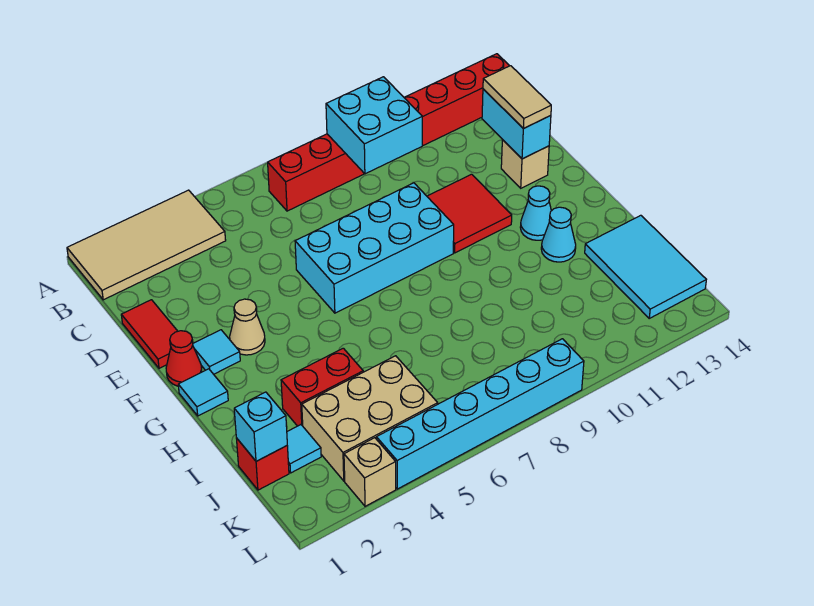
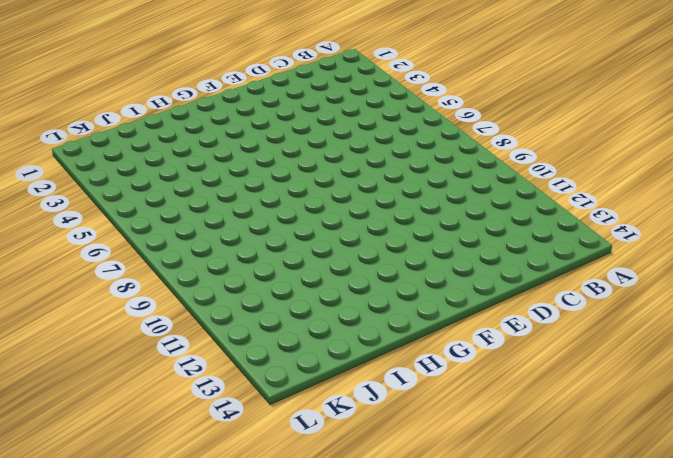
none -> tan tile A1:B4 level 1
none -> red brick B7:B14 level 1
none -> red tile D1:E1 level 1

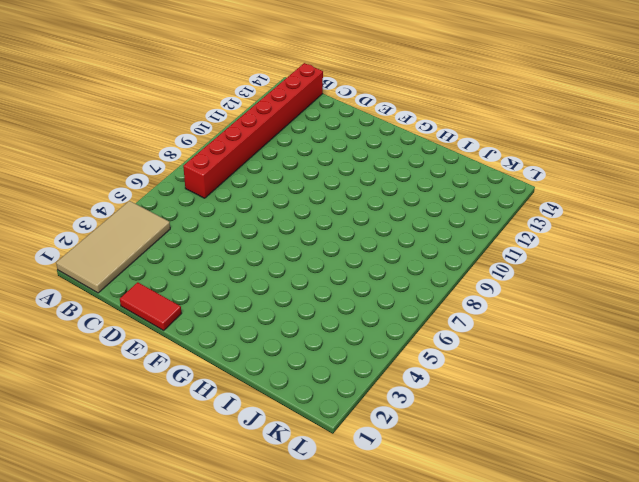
none -> cyan brick E6:F9 level 1
none -> red tile E10:F11 level 1
none -> tan brick E13 level 1

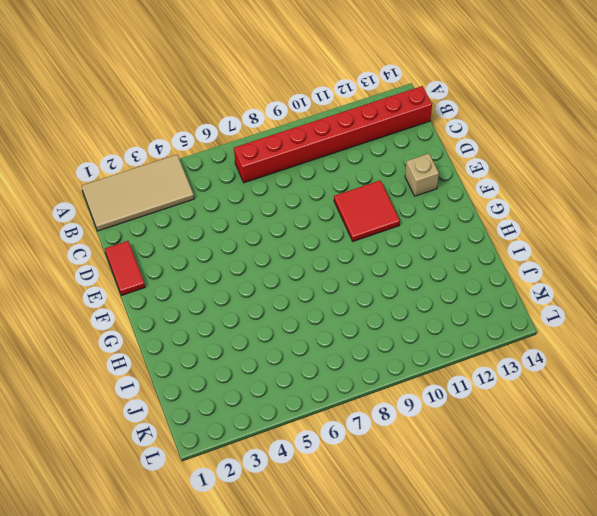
none -> cyan brick E6:F9 level 1
none -> red cone F1 level 1
none -> cyan tile F2 level 1

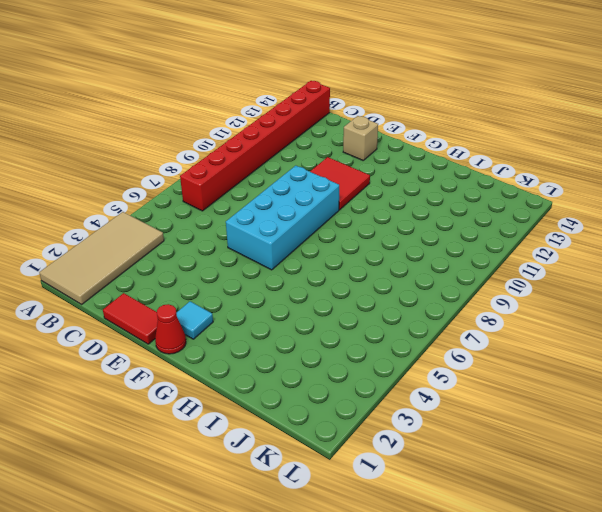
none -> tan cone F3 level 1
none -> cyan tile G1 level 1
none -> cyan cone G12 level 1

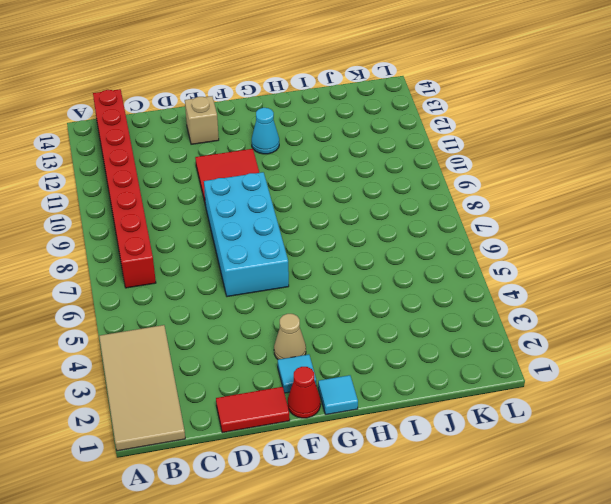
none -> cyan cone H12 level 1
none -> red brick I3:I4 level 1
none -> cyan tile I13:K14 level 1

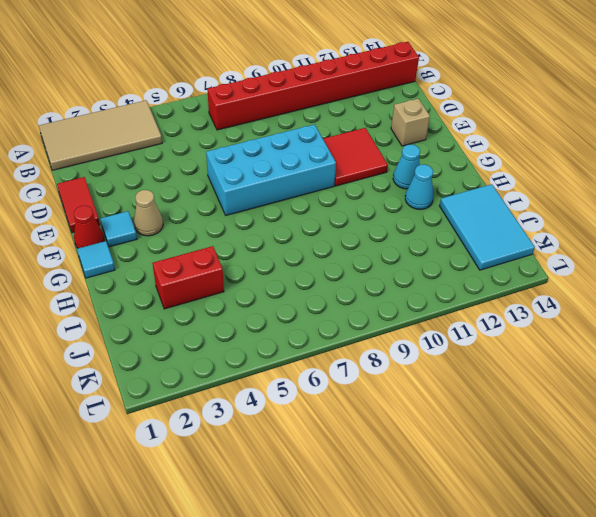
none -> red brick J1 level 1
none -> cyan tile J2 level 1
none -> tan brick J3:K5 level 1

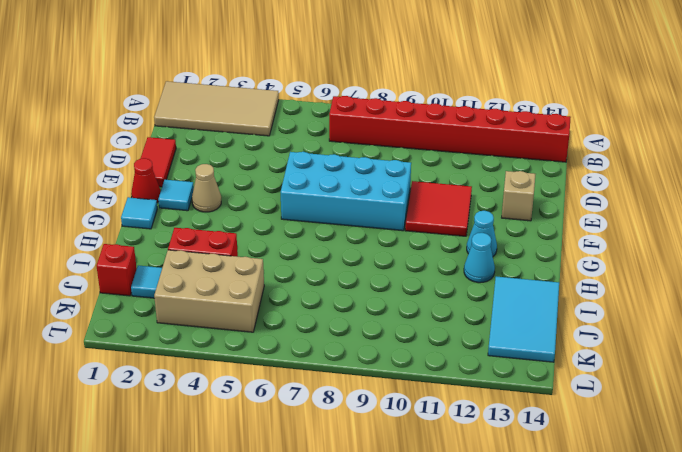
none -> tan brick L3 level 1
none -> cyan brick L4:L9 level 1
none -> cyan brick B9:C10 level 2

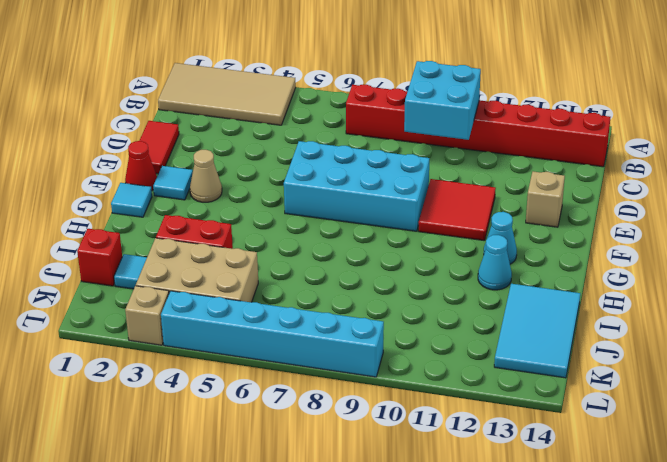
none -> cyan brick D13:E13 level 2
none -> cyan brick J1 level 2
none -> tan tile D13:E13 level 3

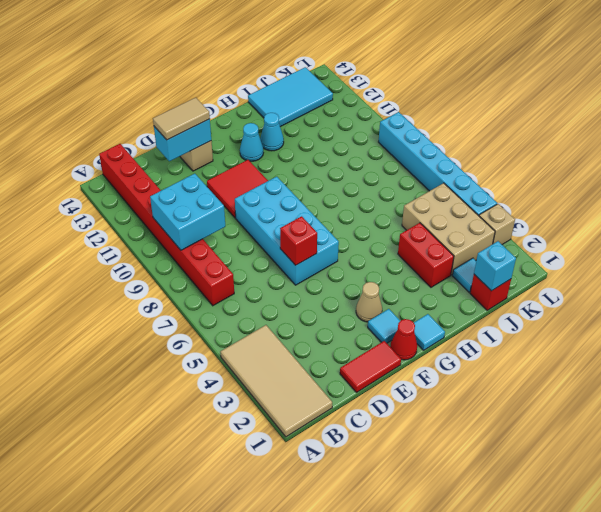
red brick E6 level 2 -> none

